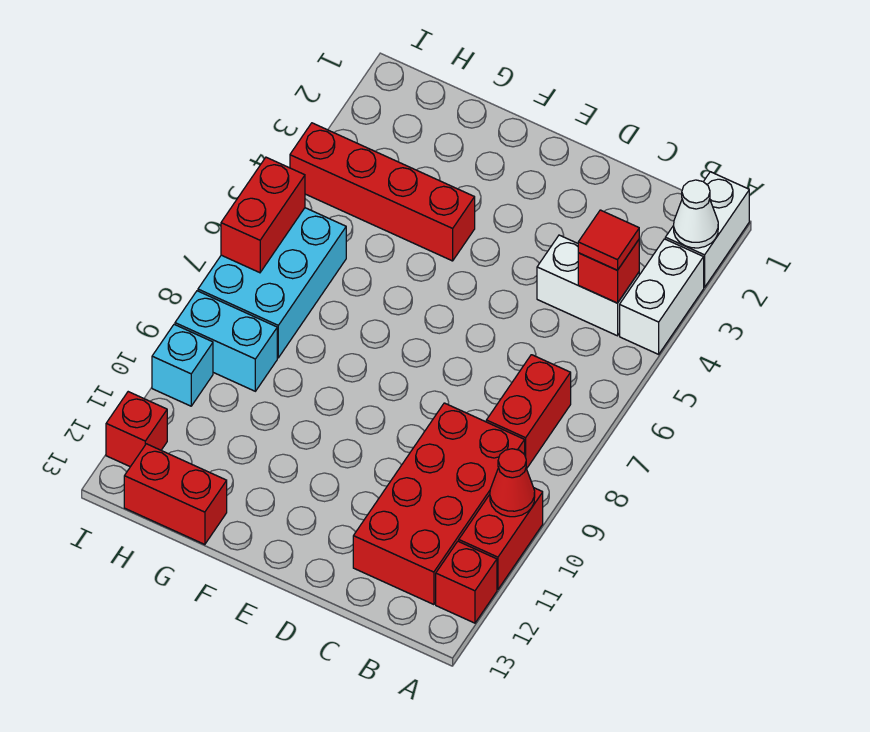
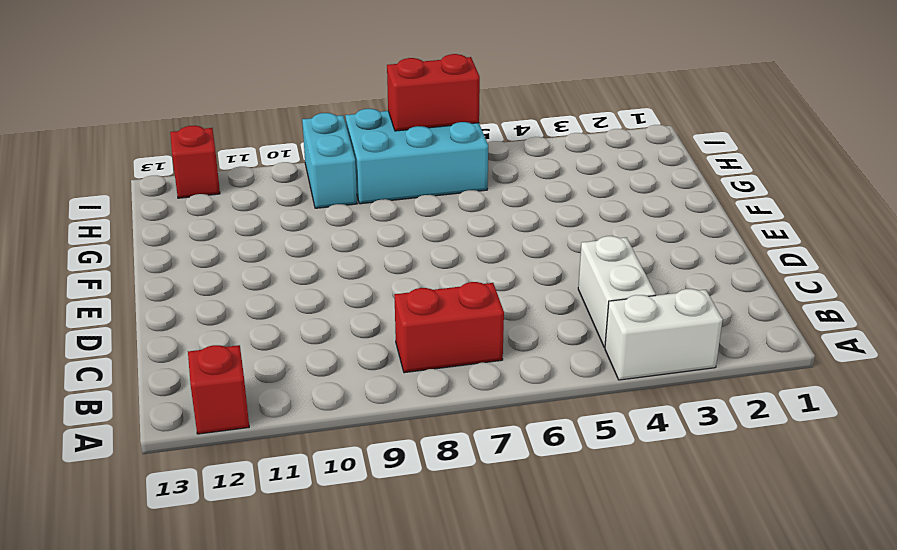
none -> white brick A1:A2 level 1
none -> red brick A10:A11 level 1
none -> red brick B9:C12 level 1

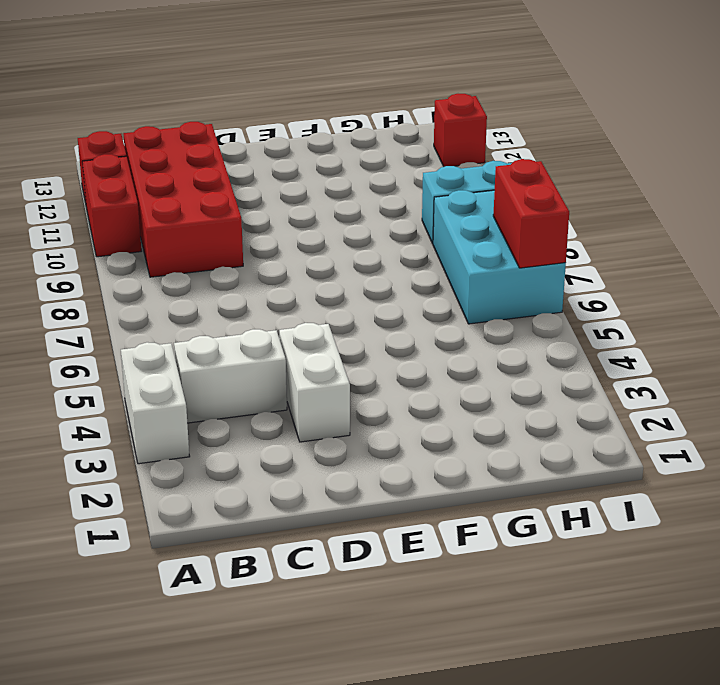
white brick D3:D4 level 1 -> white brick A1:A2 level 1
none -> red brick B7:B8 level 1
none -> red brick F4:I4 level 1
none -> red brick G13:H13 level 1

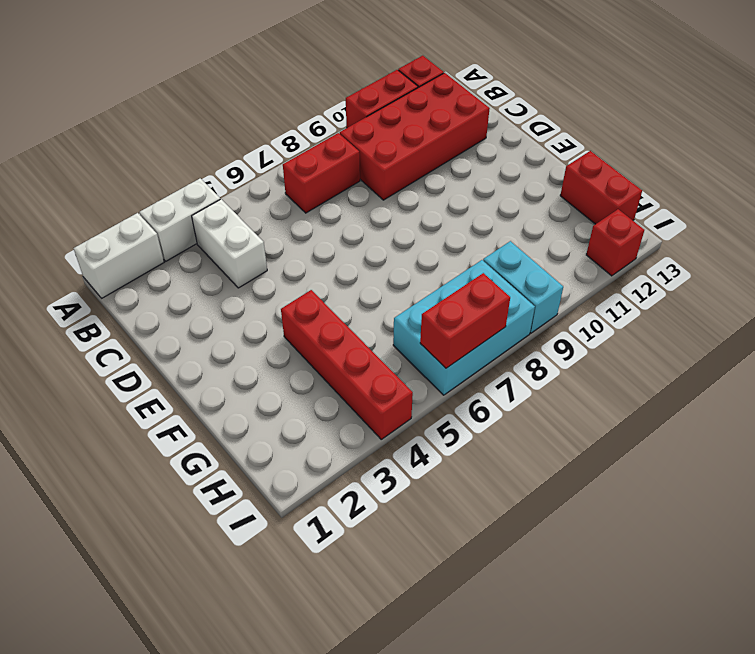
none -> cyan brick I10 level 1
none -> white cone A2 level 2
none -> red cone A10 level 2

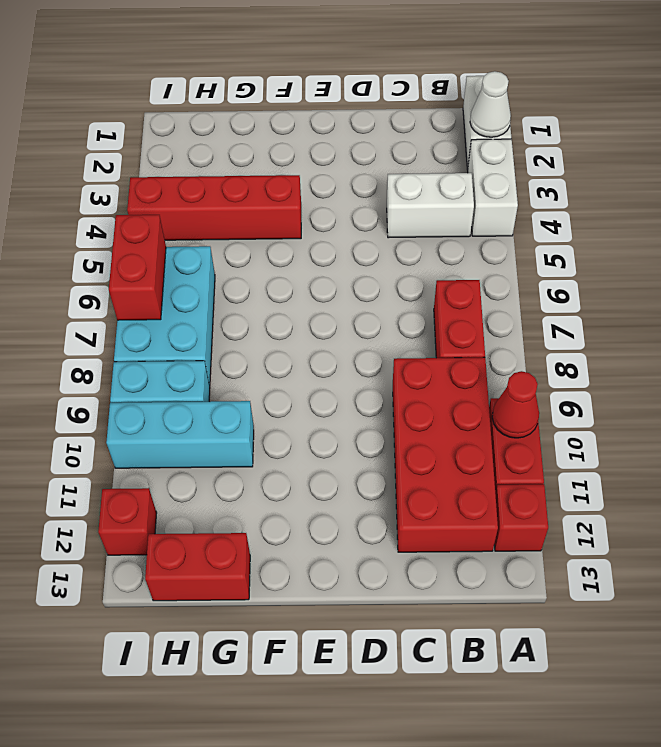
cyan brick G10:I10 level 1 -> cyan brick I10 level 1
none -> red brick B4 level 2
none -> red tile B4 level 3

